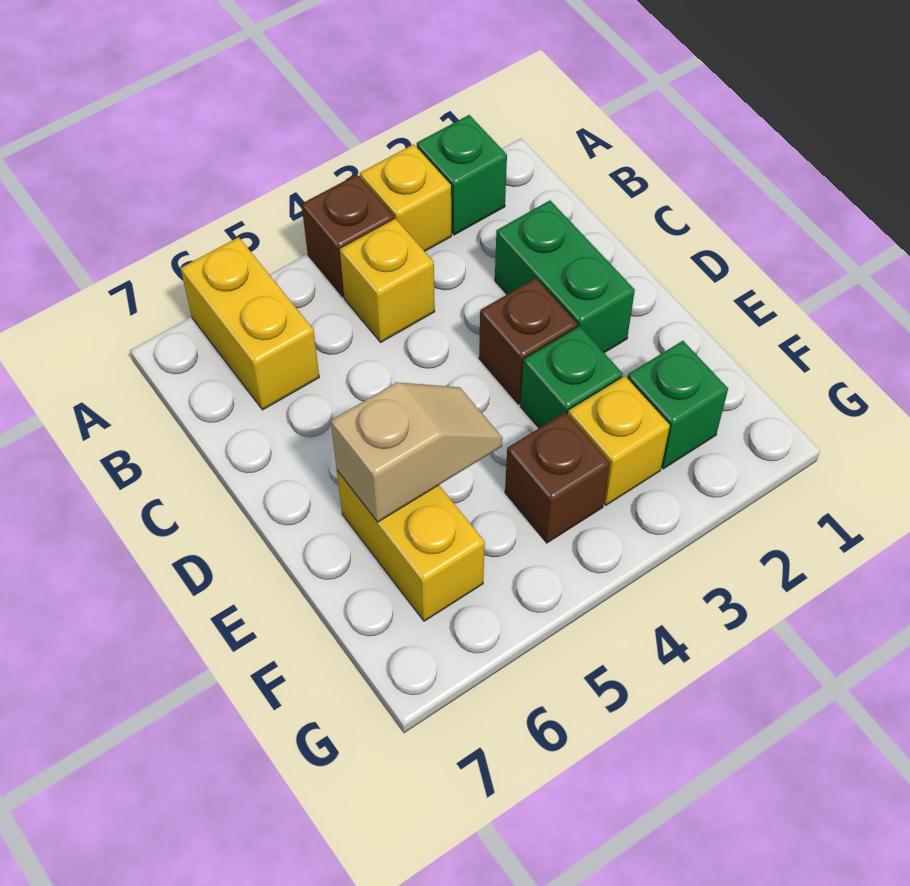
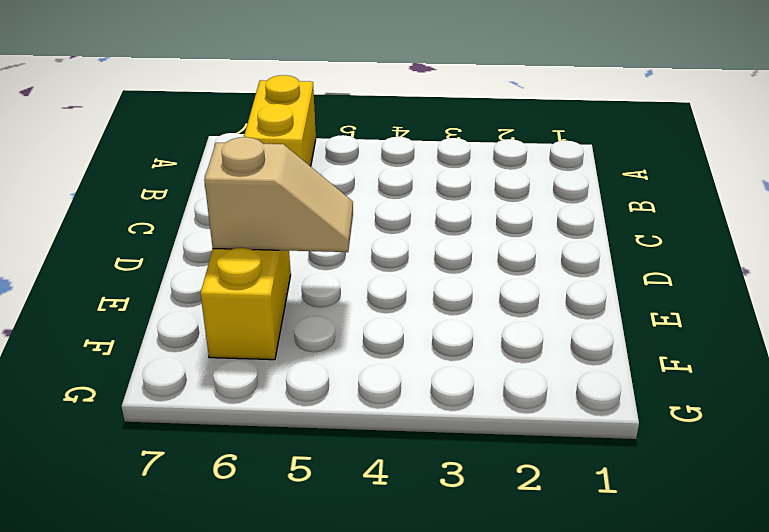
none -> green brick A2 level 1
none -> yellow brick A3 level 1
none -> brown brick A4 level 1

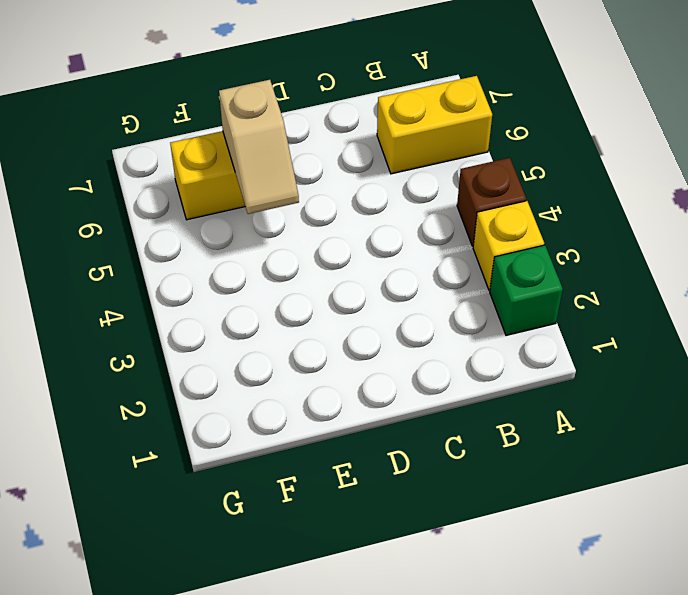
none -> yellow brick B4 level 1
none -> green brick C2:D2 level 1
none -> brown brick D3 level 1

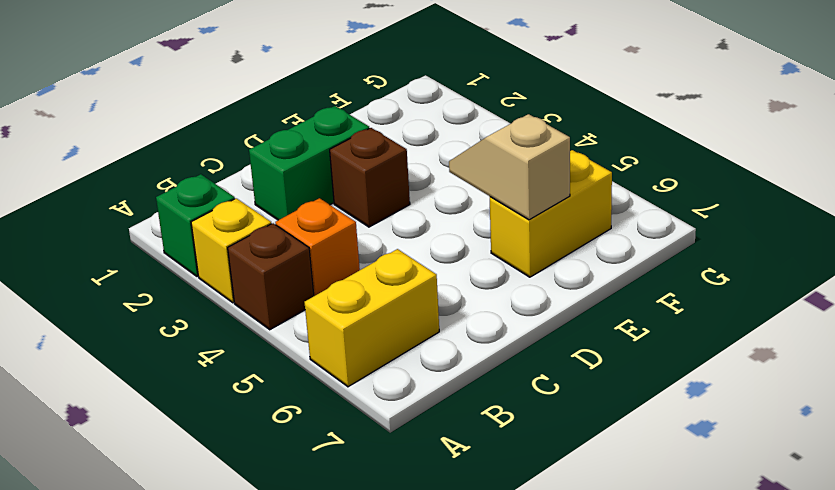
orange brick B4 level 1 -> yellow brick B4 level 1
none -> green brick E3 level 1
none -> green brick F2 level 1
none -> yellow brick F3 level 1

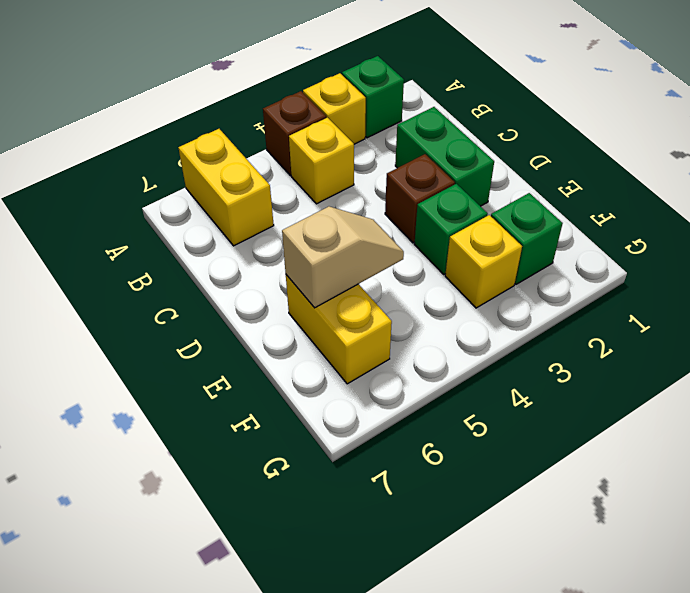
none -> brown brick F4 level 1

